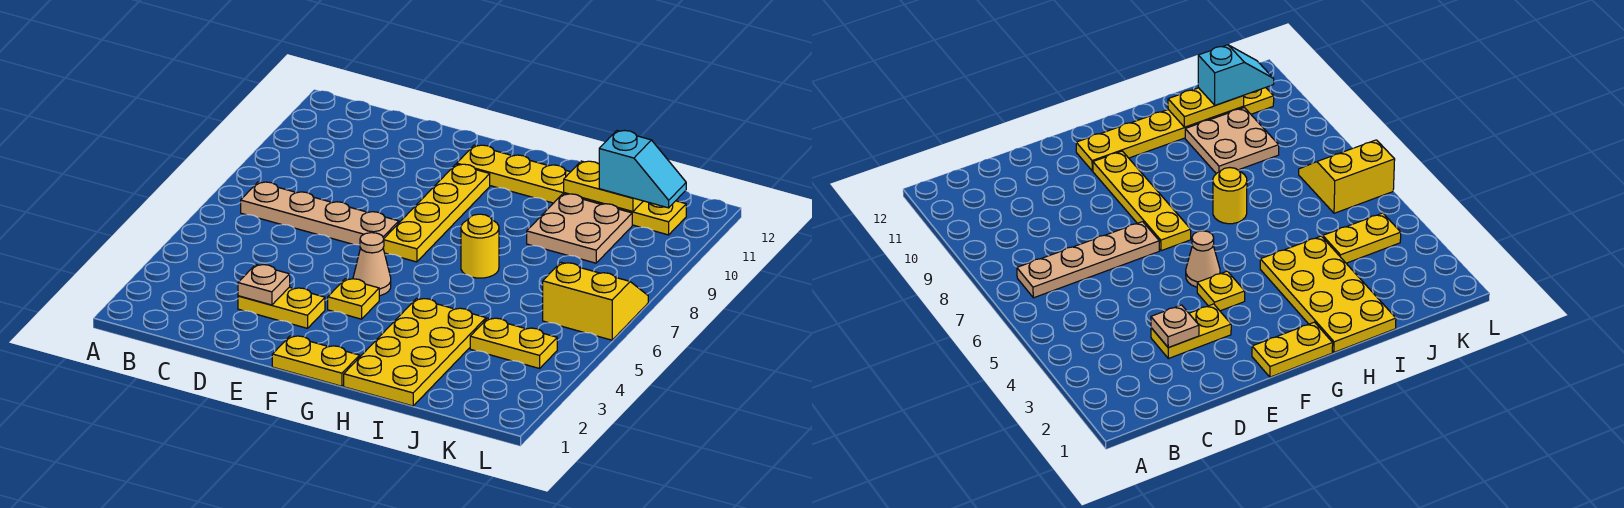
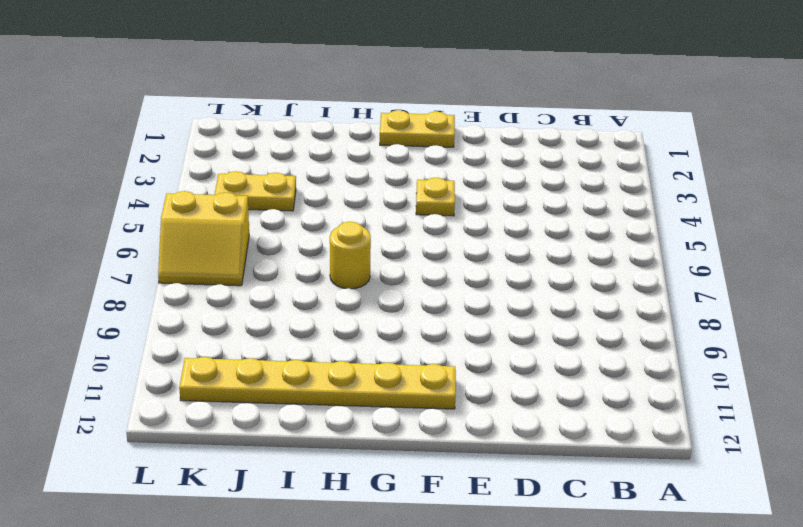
none -> tan plate B7:E7 level 1
none -> yellow plate D3:E3 level 1
none -> tan cone F5 level 1

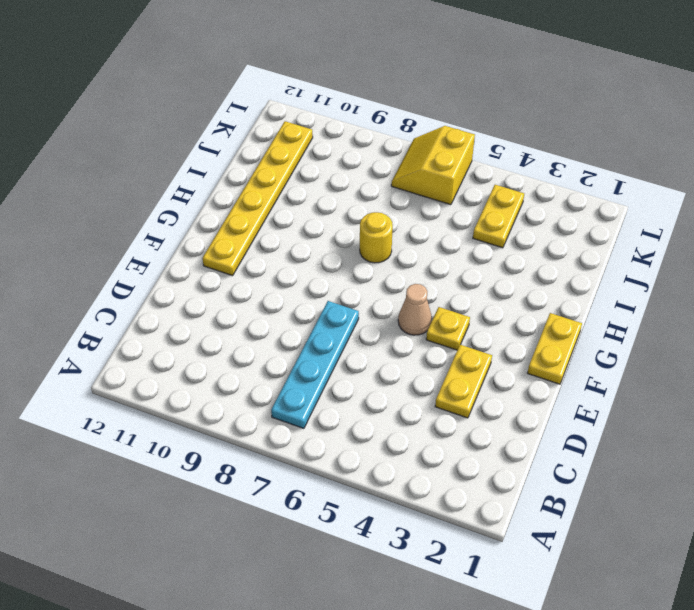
cyan plate B7:E7 level 1 -> tan plate B7:E7 level 1
none -> yellow plate F7:F10 level 1
none -> yellow plate H1:I4 level 1
none -> tan plate I9:J10 level 1

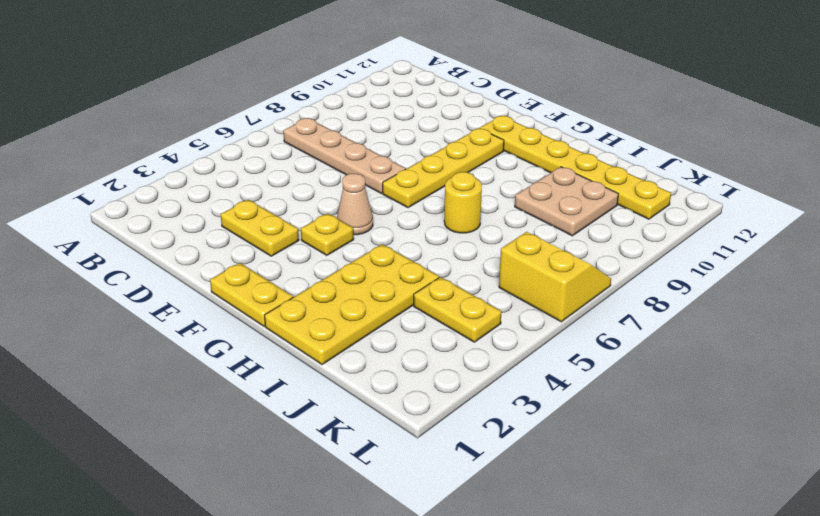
none -> tan plate D3 level 2
none -> yellow plate I11:J11 level 2
none -> cyan slope J11:K11 level 3 top J

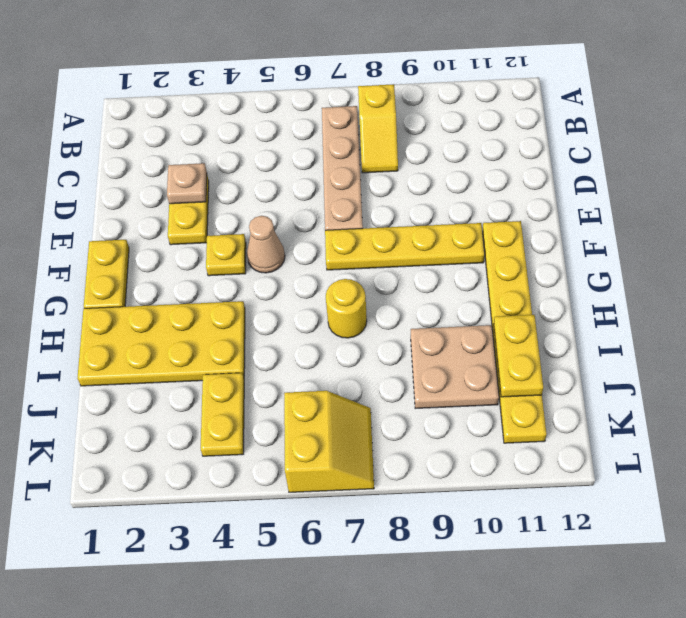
yellow slope B8:C8 level 1 top B -> none
none -> cyan slope J11:K11 level 3 top J

